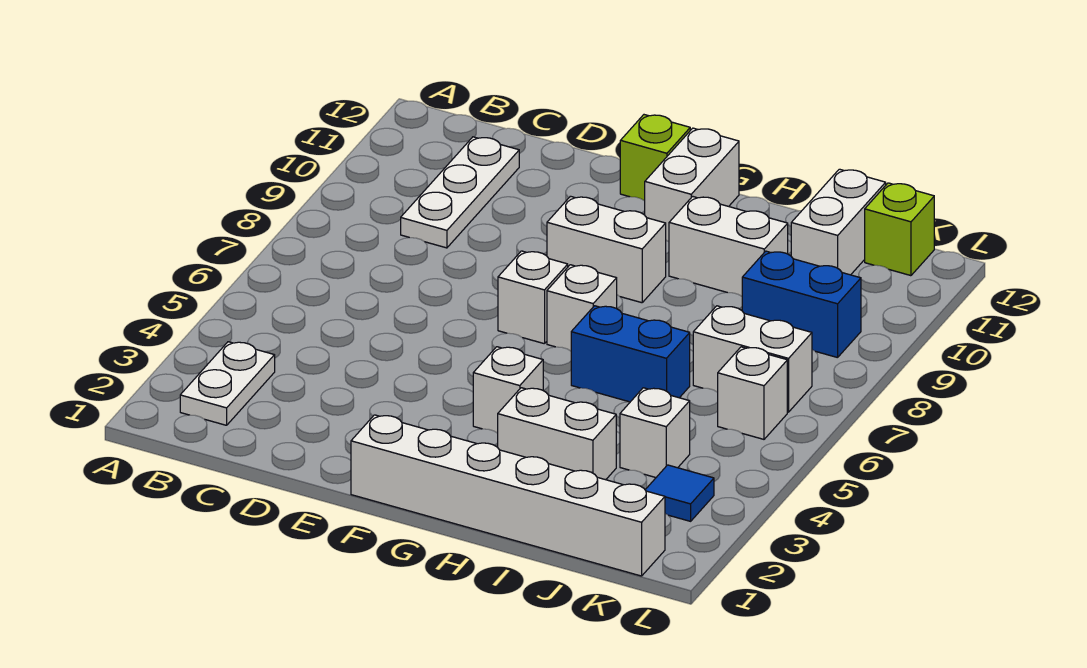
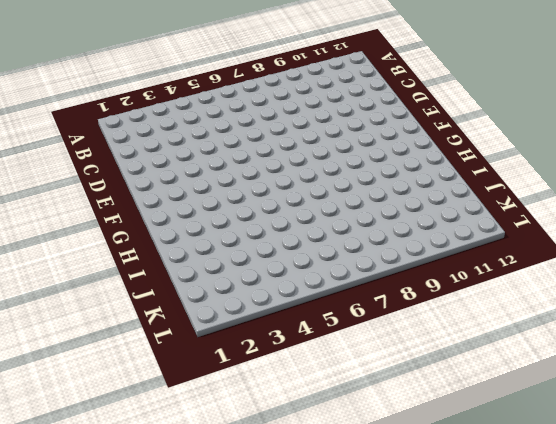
none -> white plate B2:B3 level 1
none -> white plate C9:C11 level 1
none -> white brick F1:K1 level 1

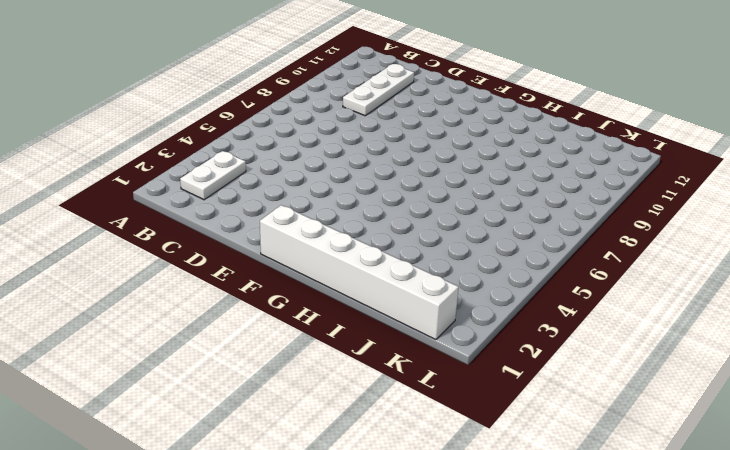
none -> white brick F7 level 1
none -> white brick F9:G9 level 1
none -> lime brick F12 level 1

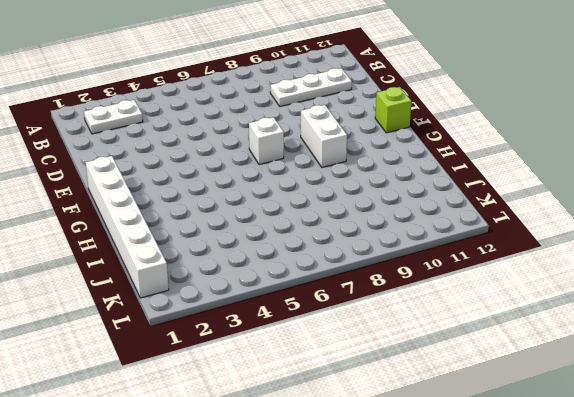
none -> white brick G4 level 1
none -> white brick G7 level 1
none -> white brick G11:G12 level 1

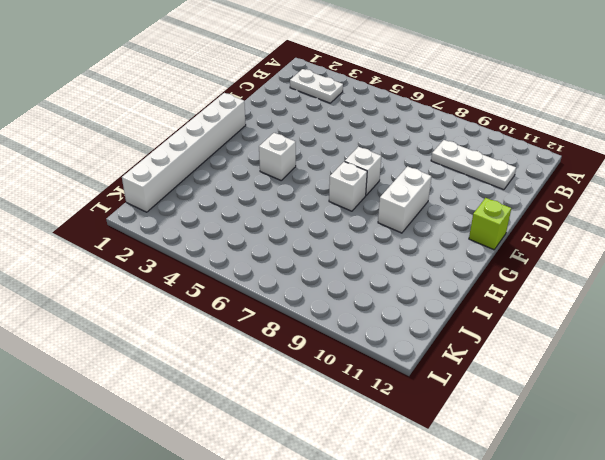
none -> white brick G11:G12 level 1
none -> white brick H3:I3 level 1
none -> blue brick H6:I6 level 1

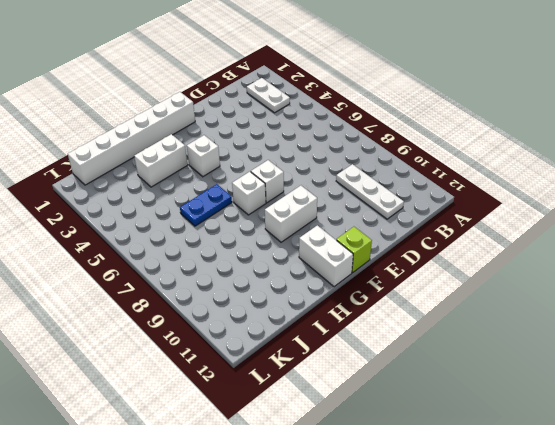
blue plate H6:I6 level 1 -> blue brick H6:I6 level 1
none -> white brick H10:I10 level 1
none -> white brick J4 level 1
none -> white brick J7:K7 level 1

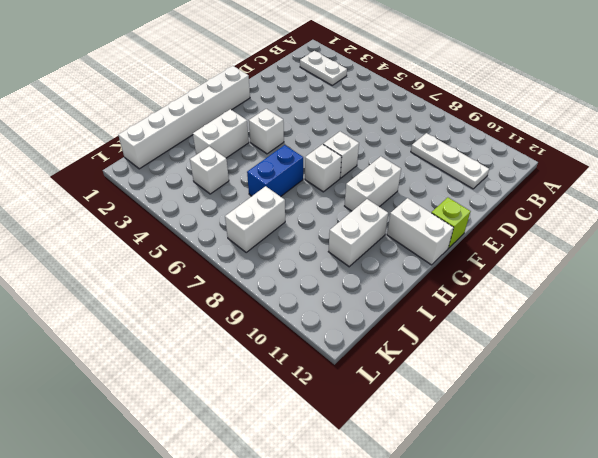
none -> blue brick J9:K9 level 1
none -> white brick J11:J12 level 1
none -> blue tile K3 level 1

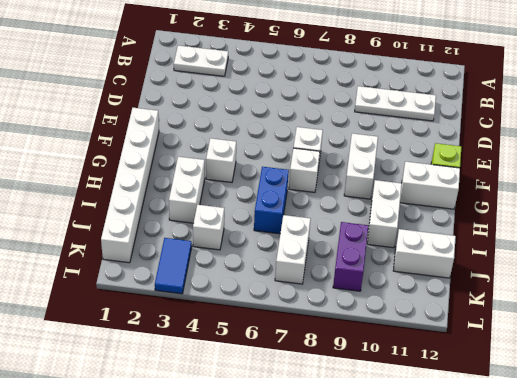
purple brick J9:K9 level 1 -> blue brick J9:K9 level 1
blue tile K3:L3 level 1 -> blue tile K3 level 1
none -> white brick K6 level 1
none -> lime brick K12 level 1

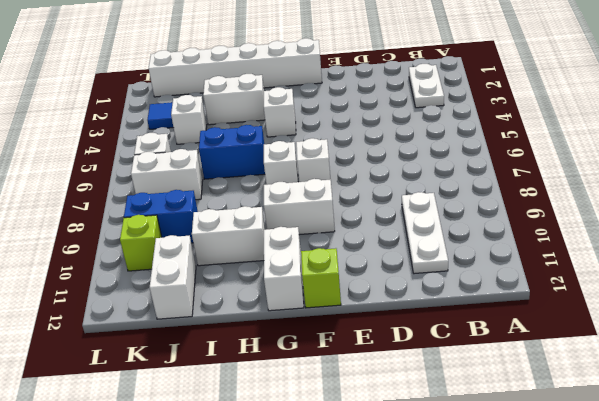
lime brick K10 level 1 -> lime brick K12 level 1

